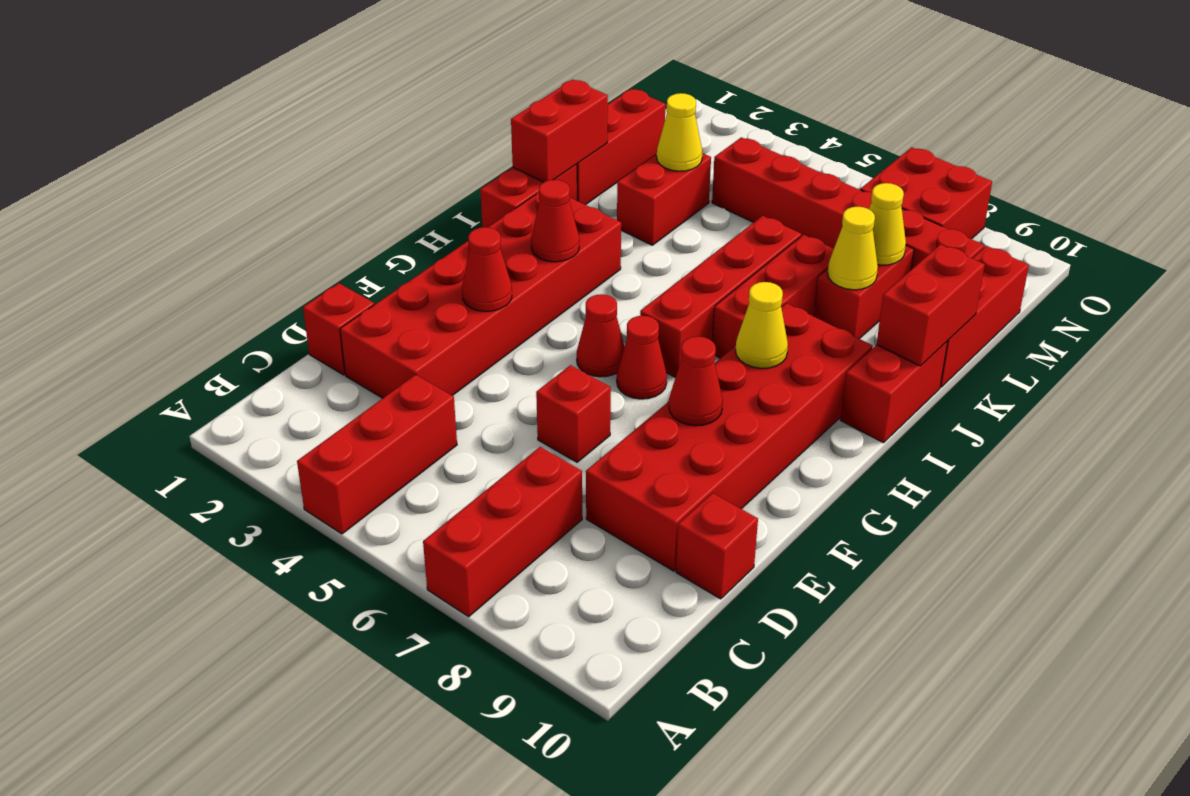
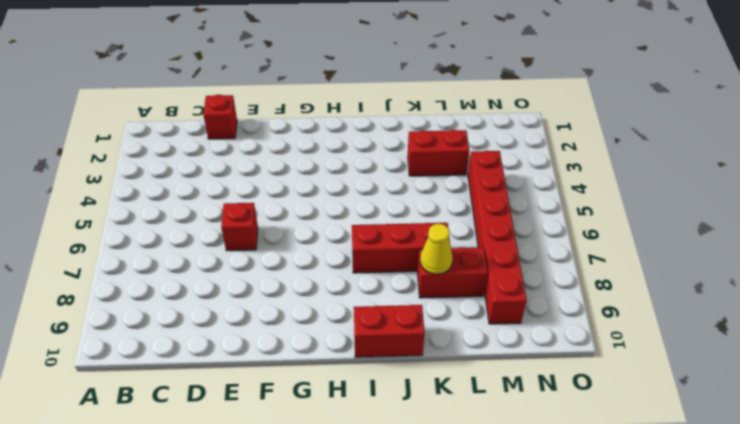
none -> red brick A4:C4 level 1
none -> red brick A7:C7 level 1
none -> red brick D2:I3 level 1

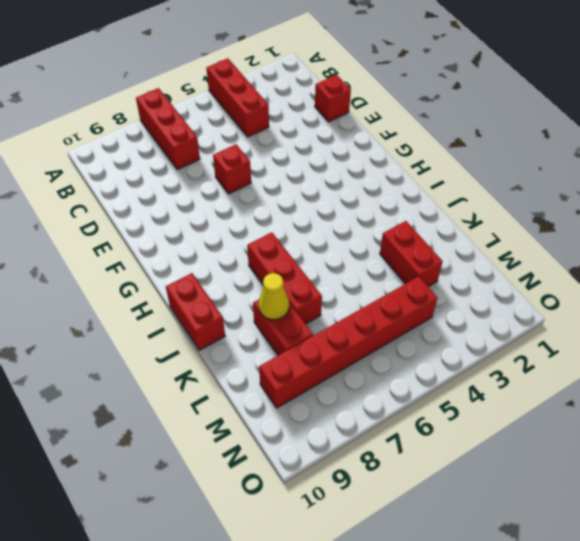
none -> red brick D2:I3 level 1
none -> red brick D8:I9 level 1
none -> red brick D10 level 1

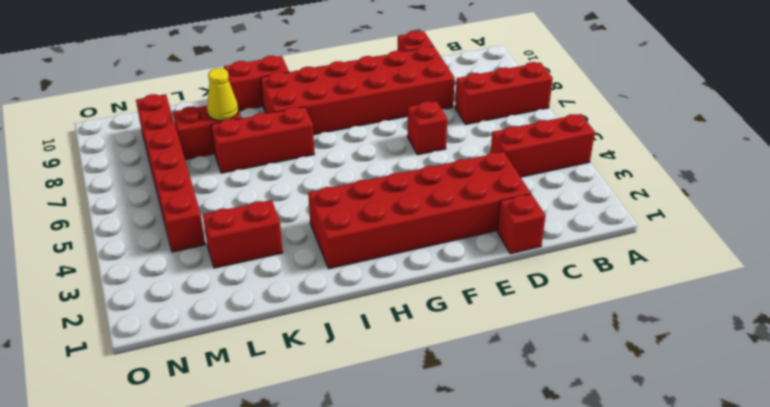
none -> red cone G5 level 1
none -> red cone G6 level 1
none -> red brick H6:K6 level 1

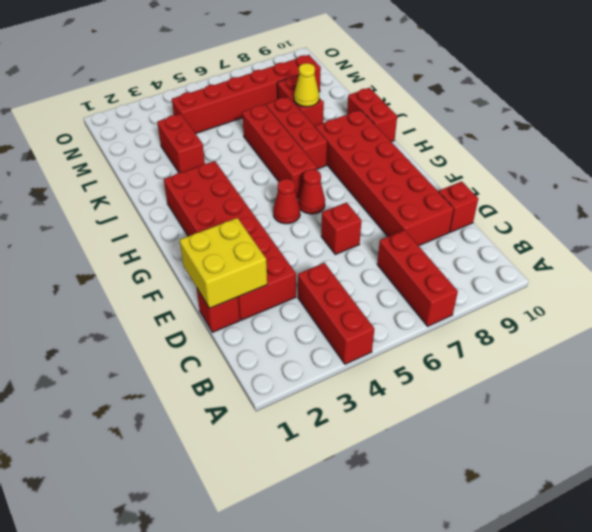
yellow brick D1:E2 level 2 -> none
none -> red brick I1:J1 level 1
none -> red brick K1:M1 level 1
none -> red brick K10:M10 level 1

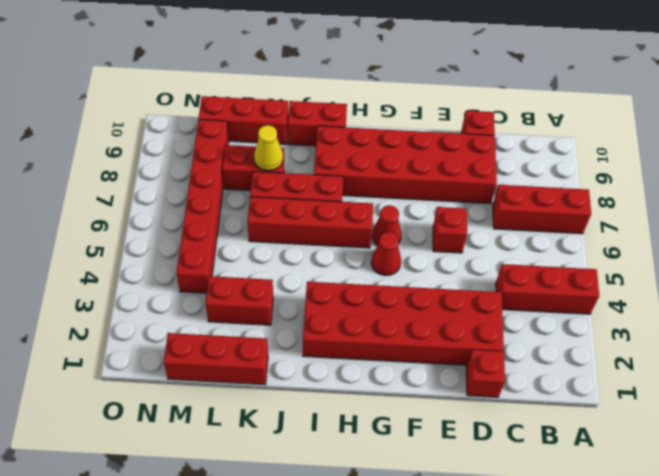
none -> red brick I1:J1 level 1
none -> red brick N7:O8 level 1
none -> red cone F3 level 2

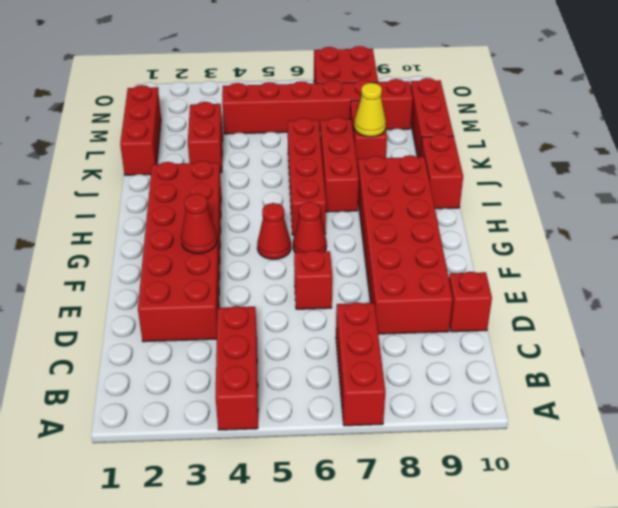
none -> red brick D1 level 1
none -> red brick I1:J1 level 1
none -> red cone F8 level 2

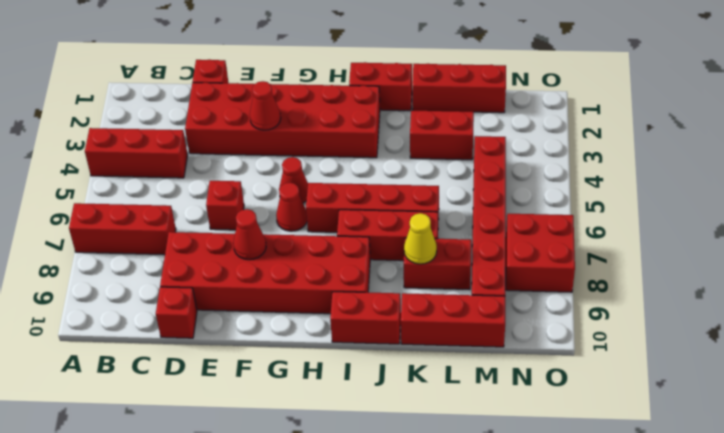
none -> red cone H3 level 2
none -> yellow cone H8 level 2
none -> red brick J1:K1 level 2

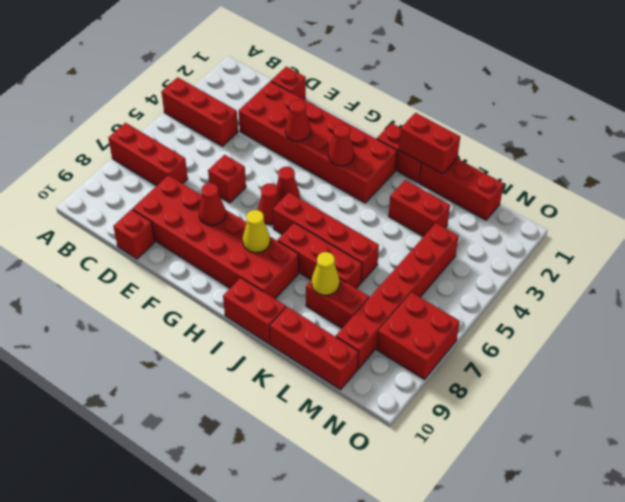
none -> red brick J10:K10 level 2
none -> yellow cone L3 level 2
none -> yellow cone L8 level 2

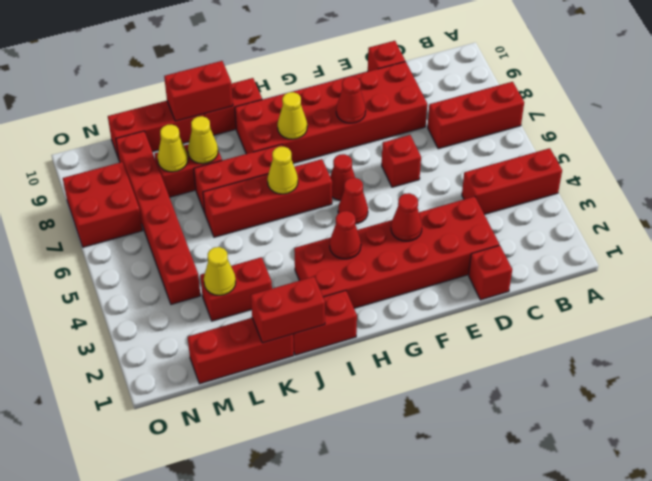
yellow cone I6 level 2 -> none

